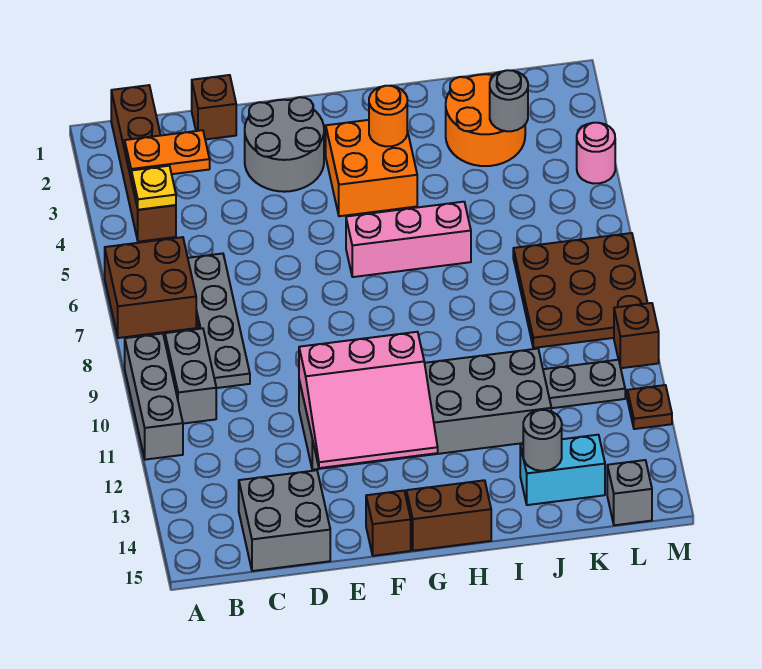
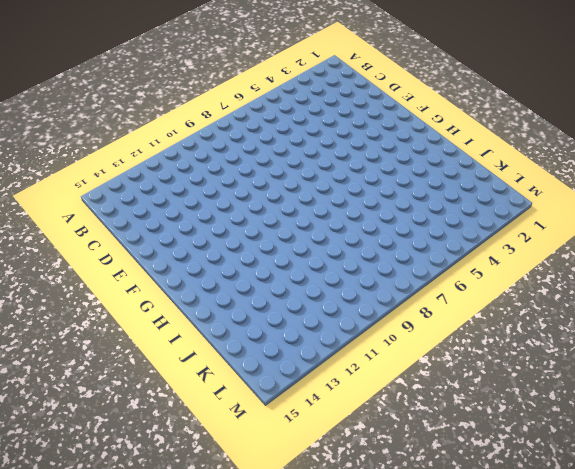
none -> brown brick A6:B7 level 1
none -> grey brick A9:A11 level 1
none -> brown brick B1:B4 level 1

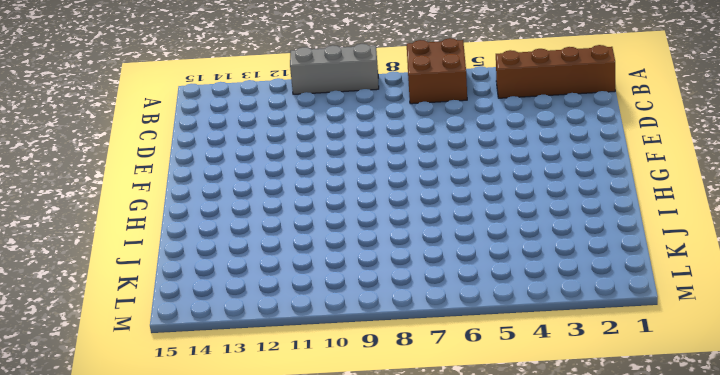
none -> grey brick B9:B10 level 1
none -> grey plate C6:C9 level 1
none -> grey brick C14:D15 level 1

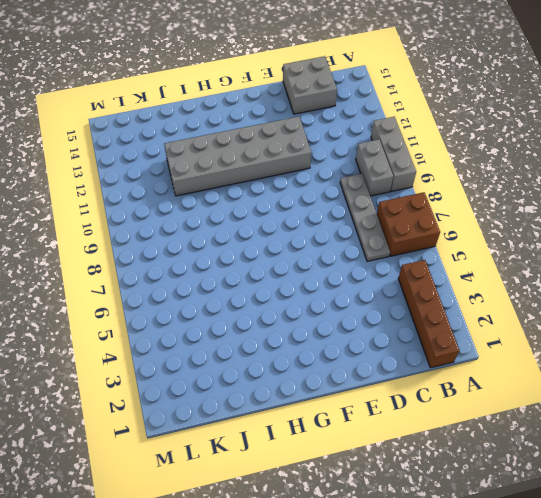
none -> brown brick D1 level 1
none -> grey round brick E2:F3 level 1
none -> brown brick F15 level 1

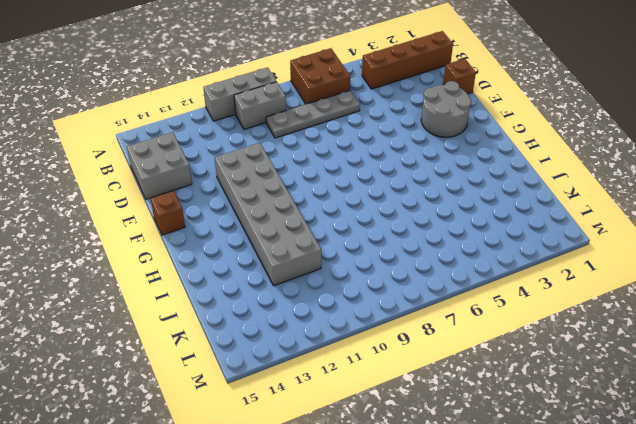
none -> orange brick G3:H4 level 1
none -> pink brick G6:I6 level 1
none -> brown brick G15:H15 level 1

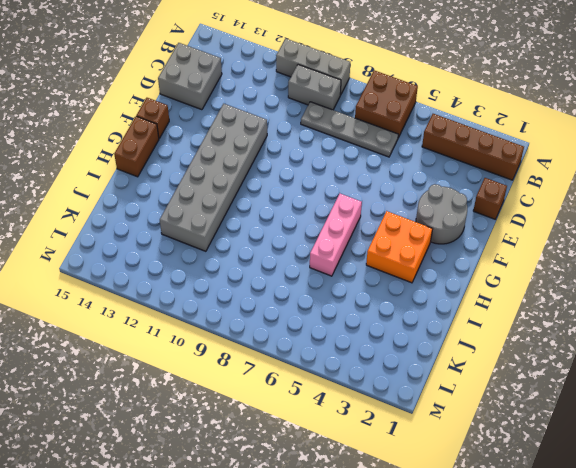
none -> orange round brick J2:K3 level 1
none -> cyan brick J14:K14 level 1
none -> brown plate K7:M9 level 1

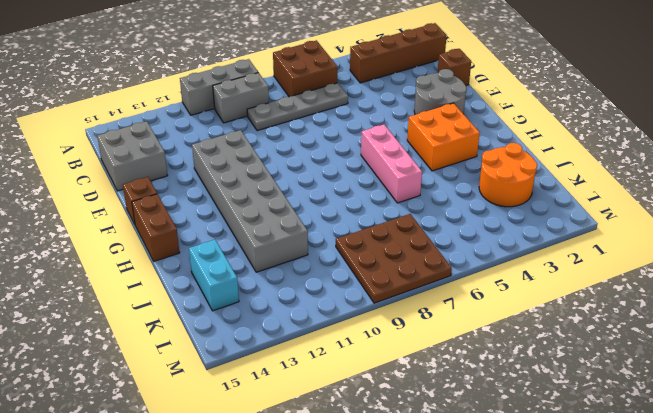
none -> grey plate K11:L11 level 1
none -> grey brick L15 level 1
none -> pink round brick M4 level 1

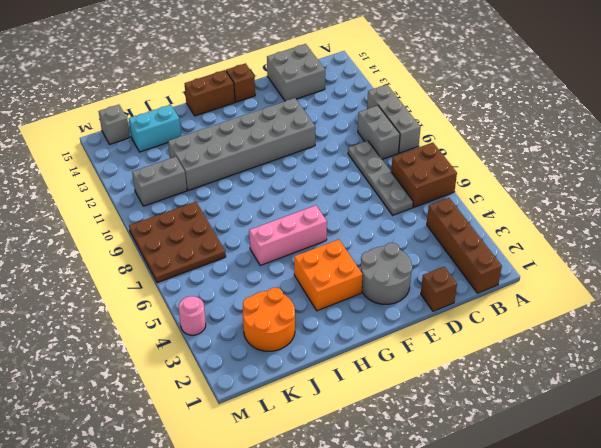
grey brick K11:L11 level 1 -> grey plate K11:L11 level 1
none -> brown brick M10 level 1
none -> brown plate M12 level 1
none -> orange plate B3:C3 level 2

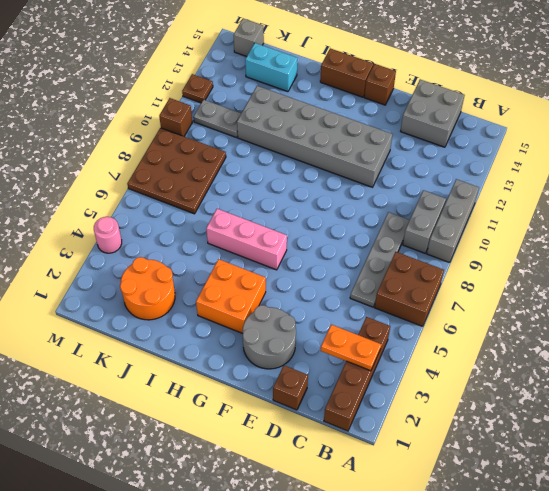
none -> yellow plate B4 level 2
none -> pink slope E11:G13 level 2 top 11
none -> orange round brick H3 level 2

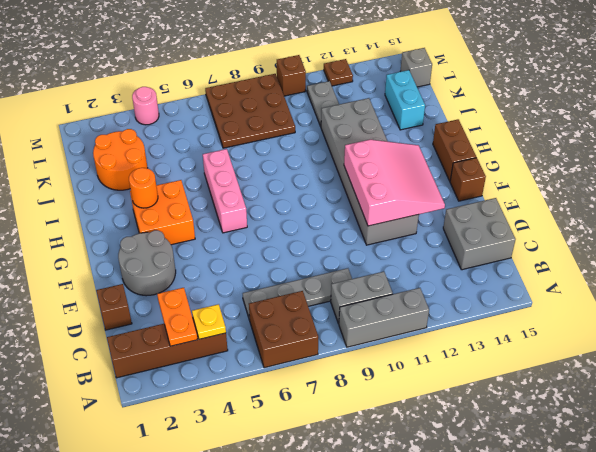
none -> grey round brick J14 level 2
none -> grey round brick K3 level 2

